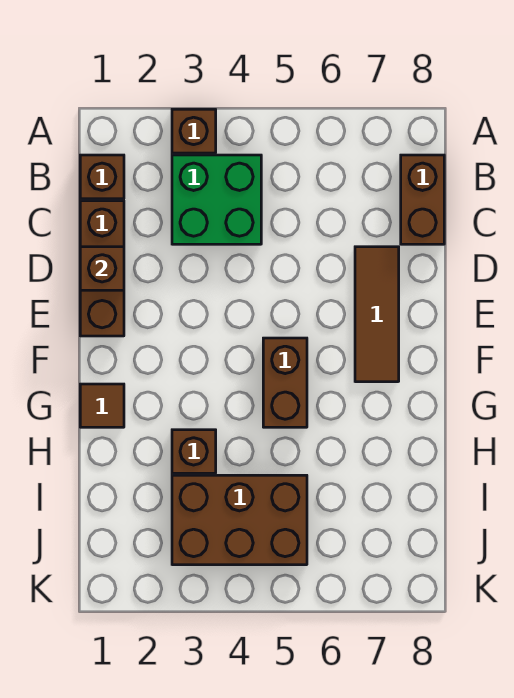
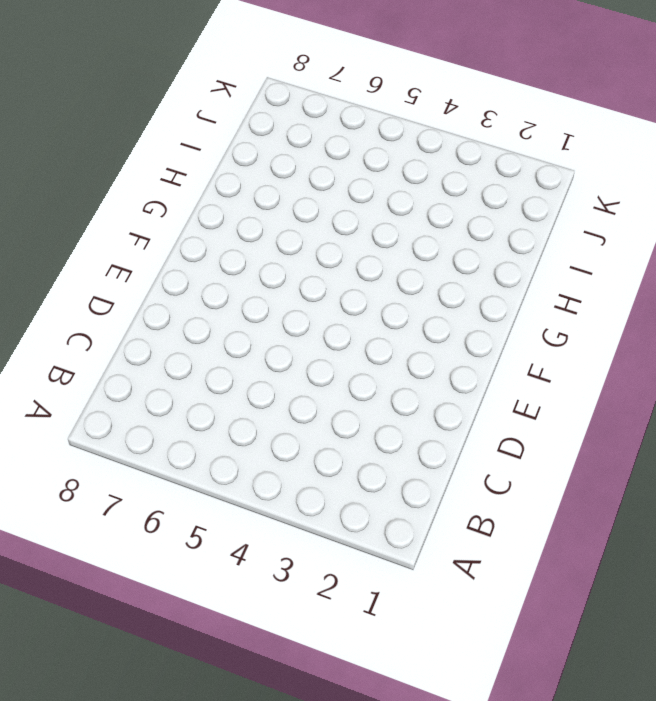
none -> brown brick A3 level 1
none -> brown brick B1 level 1

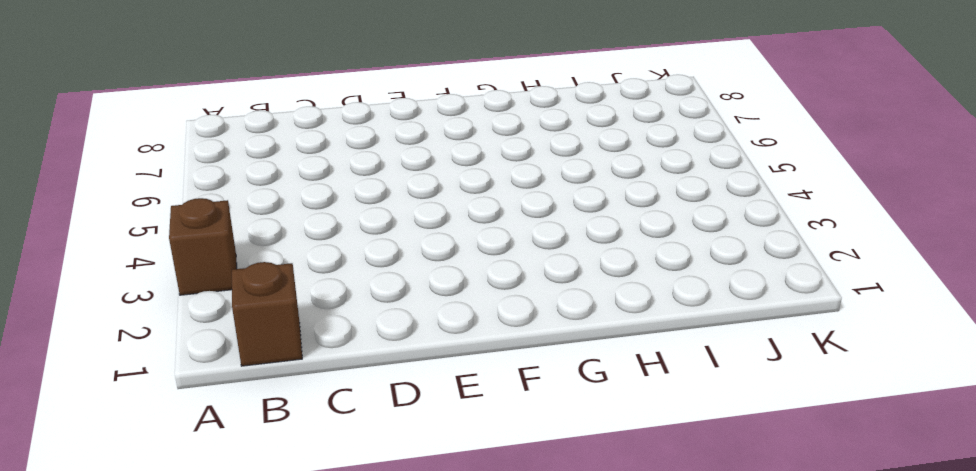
none -> green brick B3:C4 level 1
none -> brown brick B8:C8 level 1

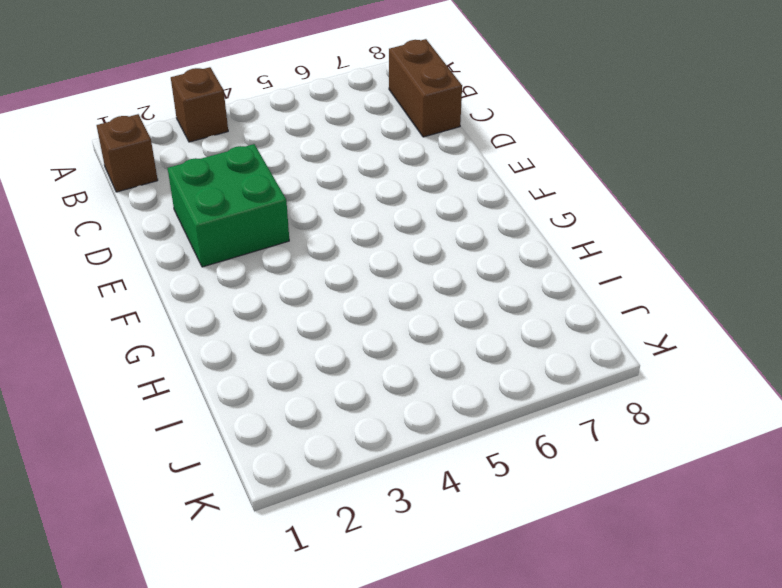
green brick D2:E3 level 1 -> green brick B3:C4 level 1
none -> brown brick C1:E1 level 1
none -> brown tile D7:F7 level 1

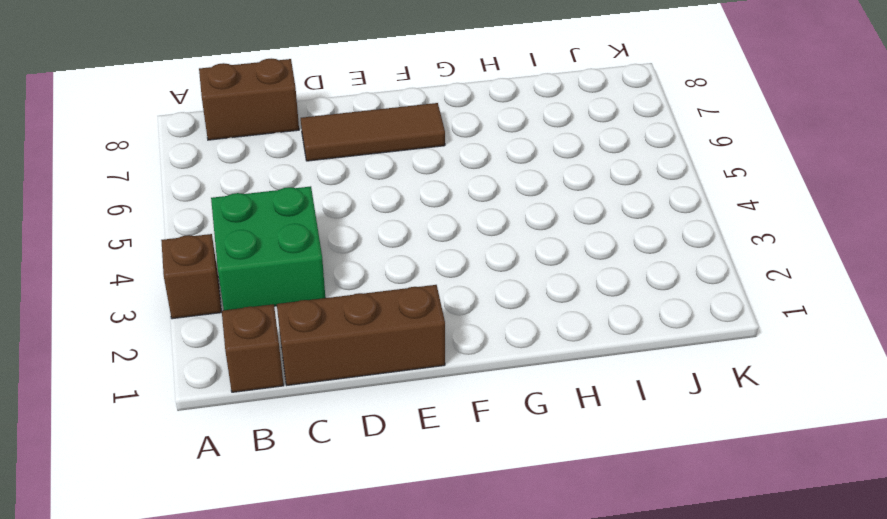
none -> brown brick F5:G5 level 1
none -> brown tile G1 level 1

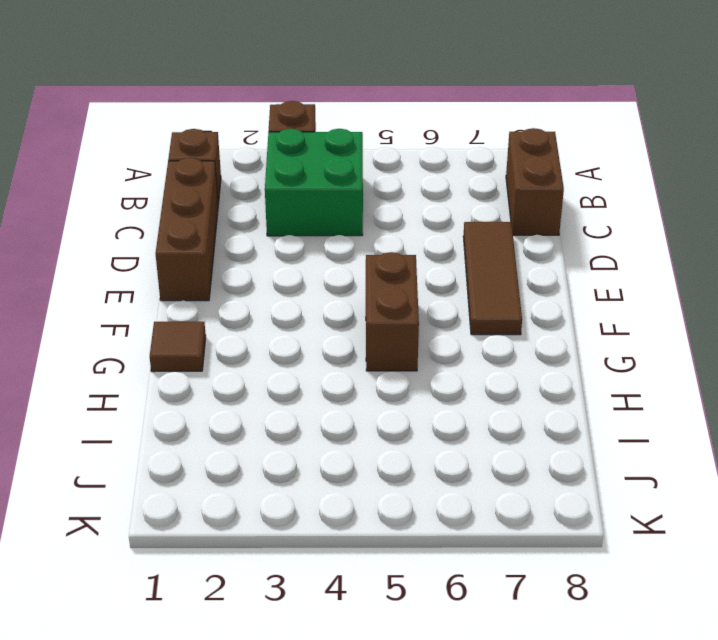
none -> brown brick H3 level 1
none -> brown brick I3:J5 level 1

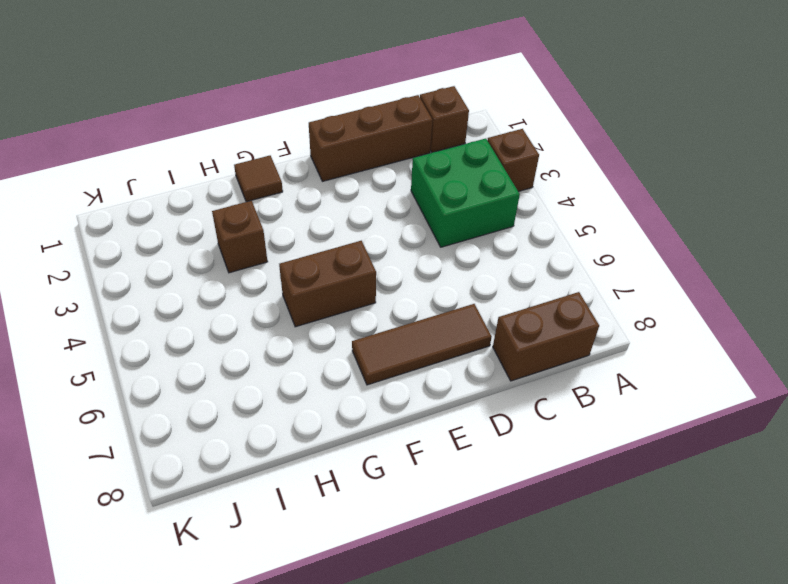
none -> brown brick I3:J5 level 1
none -> brown brick D1 level 2

